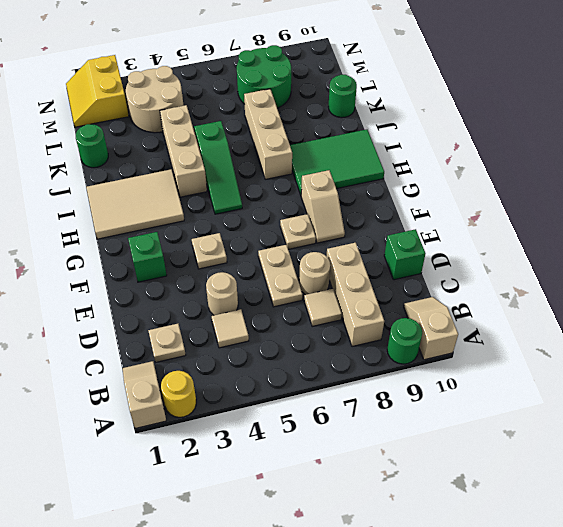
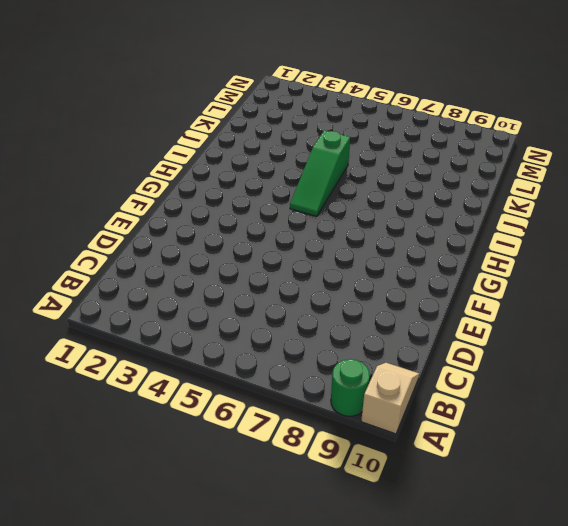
none -> tan slope A1:B1 level 1 top A
none -> yellow round brick A2 level 1
none -> tan brick B8:D8 level 1

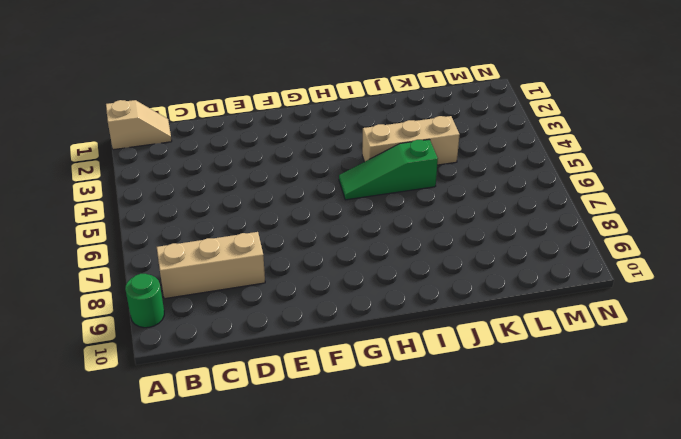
none -> yellow round brick A2 level 1
none -> tan slope A10:B10 level 1 top A
none -> tan plate C2 level 1

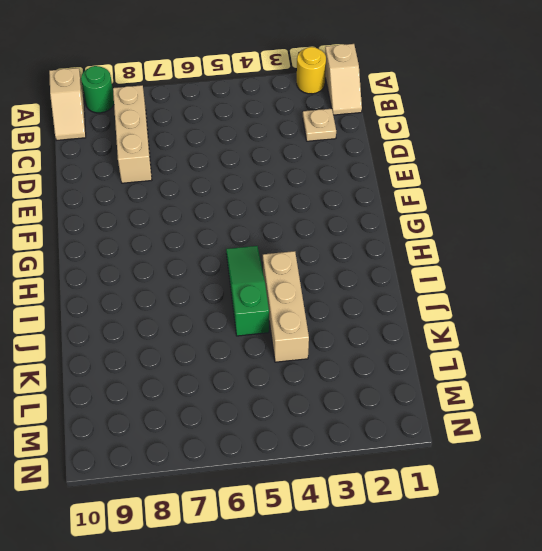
none -> tan tile C4 level 1
none -> tan tile C7 level 1
none -> tan round brick D4 level 1

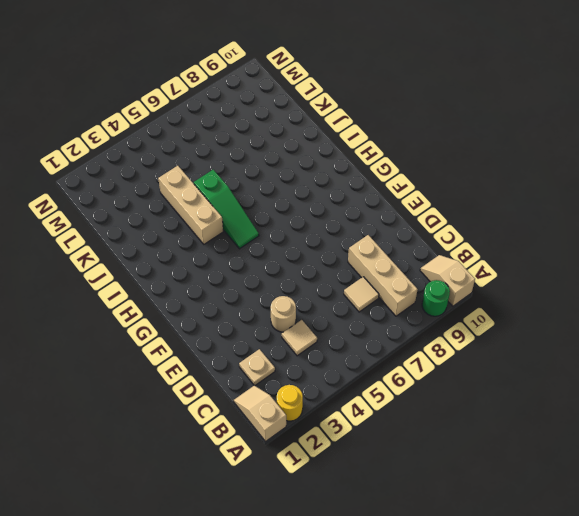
none -> tan plate D6:E6 level 1
none -> tan round brick D7 level 1
none -> green brick D10 level 1

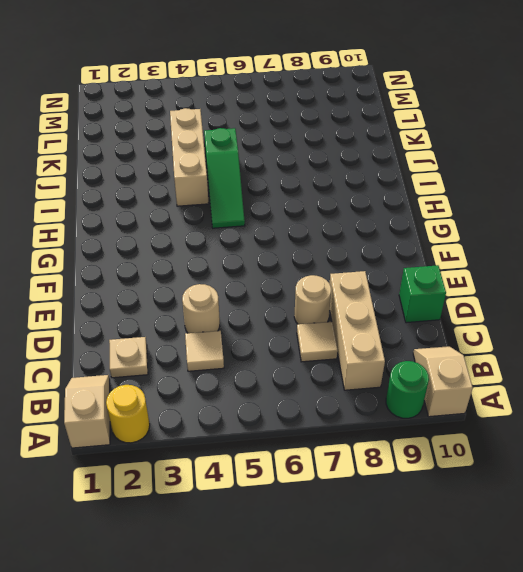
none -> tan plate D6:E6 level 1
none -> green brick F2 level 1
none -> tan plate F4 level 1

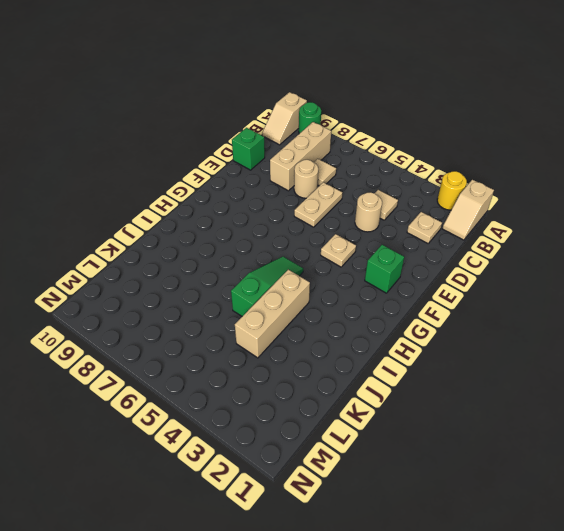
none -> tan plate F7 level 1
none -> tan slope F8:G8 level 1 top G
none -> tan tile H1:I3 level 1

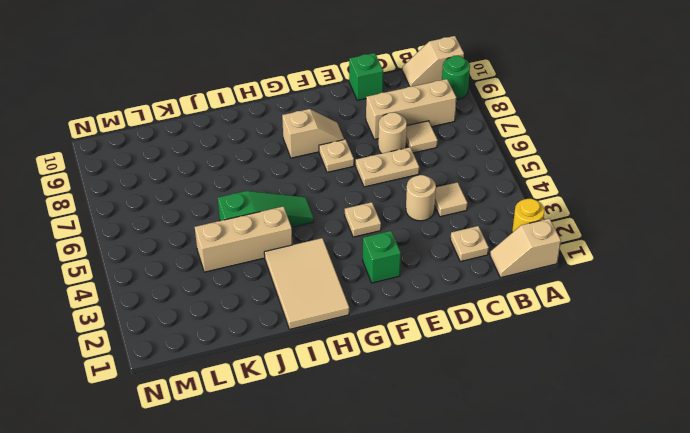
none -> green tile H8:I10 level 1
none -> tan brick I7:K7 level 1
none -> green round brick K1 level 1

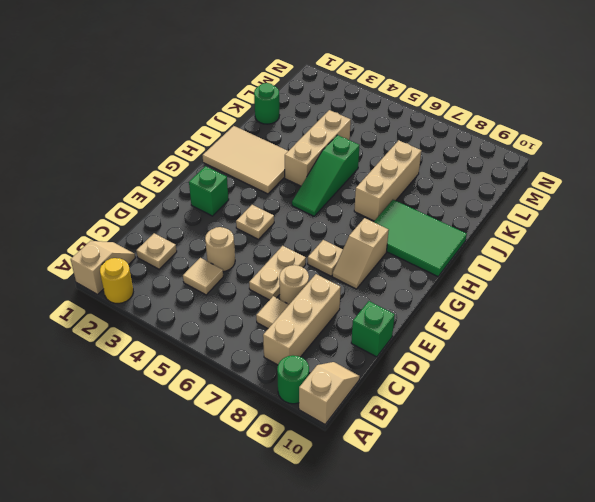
none -> green round brick K10 level 1
none -> tan round brick L3:M4 level 1
none -> green round brick L7:M8 level 1

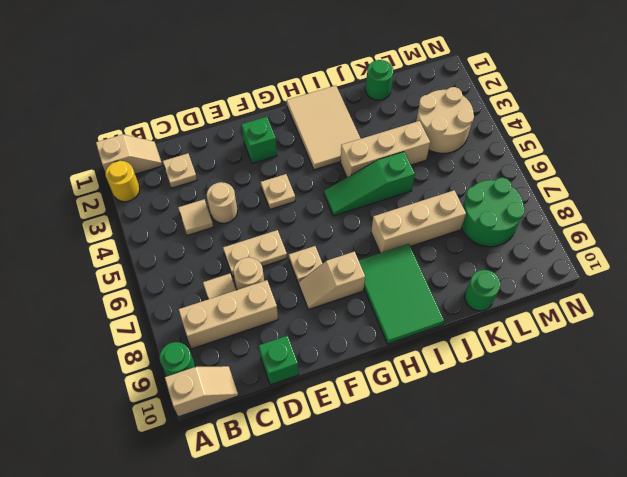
none -> yellow slope M1:N2 level 1 top 2

